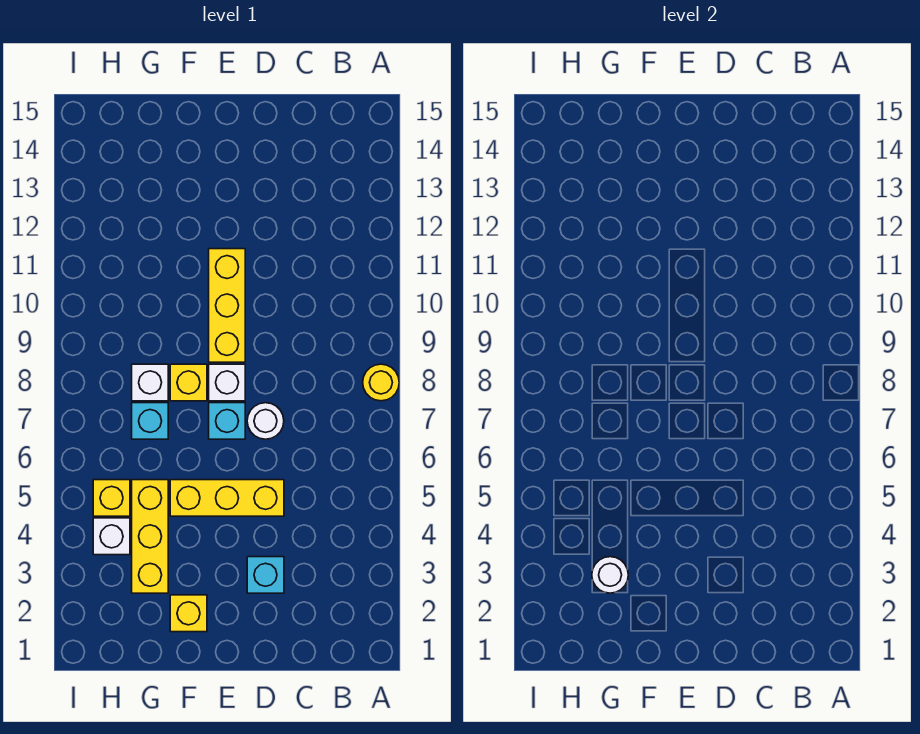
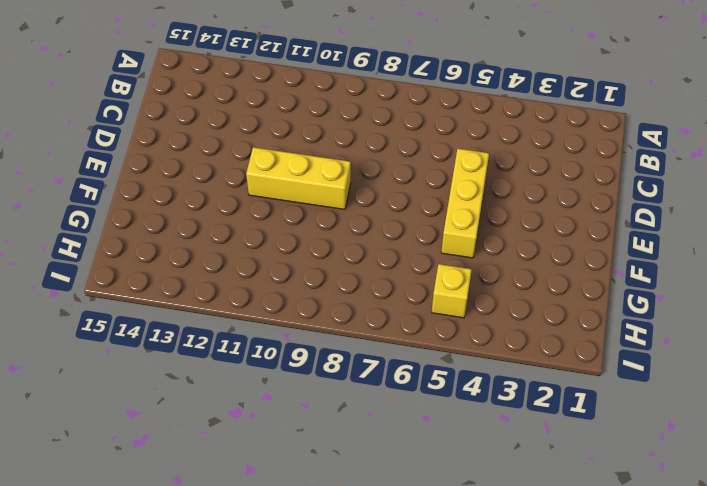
none -> yellow round brick A8 level 1
none -> cyan brick D3 level 1
none -> white round brick D7 level 1

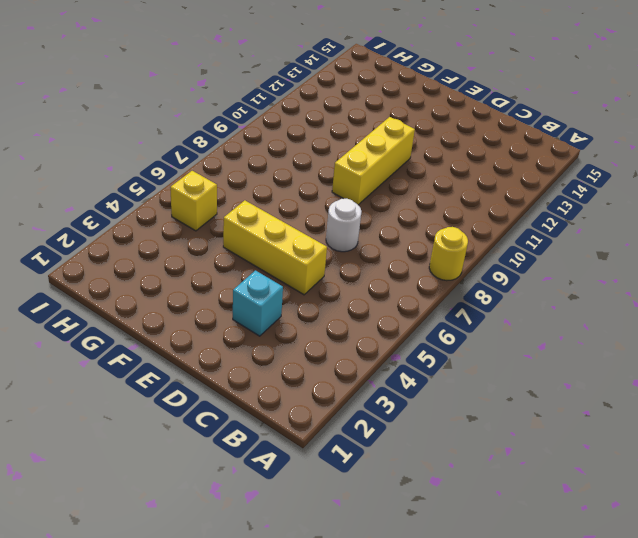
none -> cyan brick E7 level 1
none -> white brick E8 level 1
none -> yellow brick F2 level 1

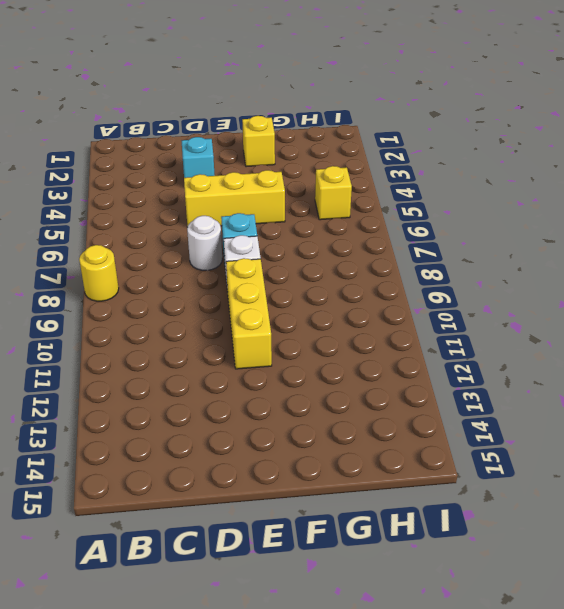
none -> yellow brick F8 level 1
none -> yellow brick G3:G5 level 1
none -> cyan brick G7 level 1

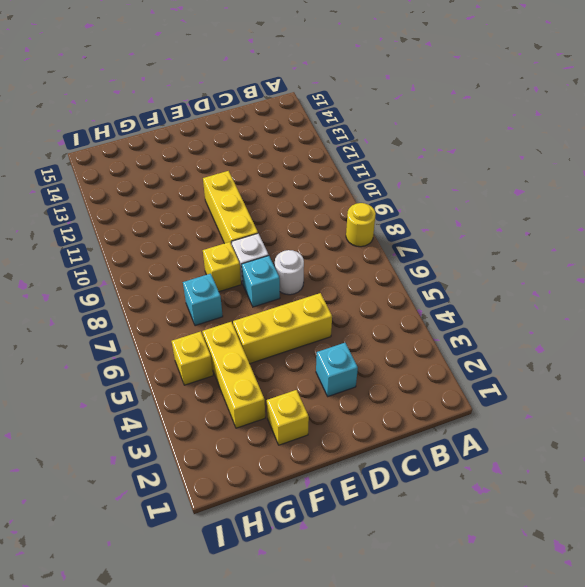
none -> white brick G8 level 1
none -> white brick H4 level 1
none -> white round brick G3 level 2

